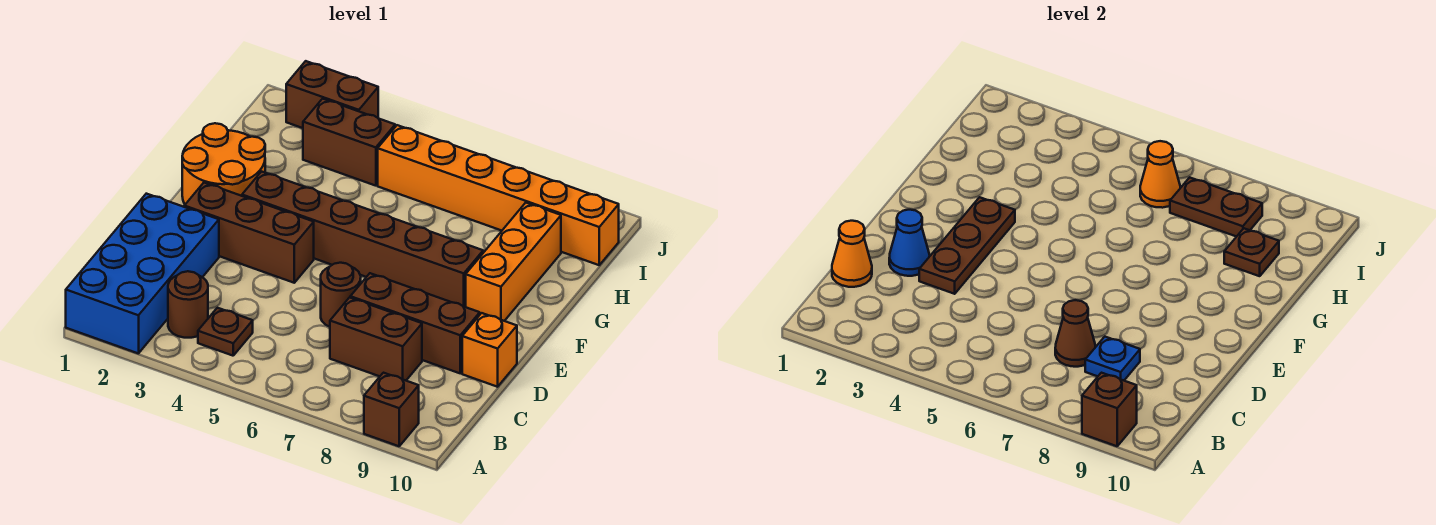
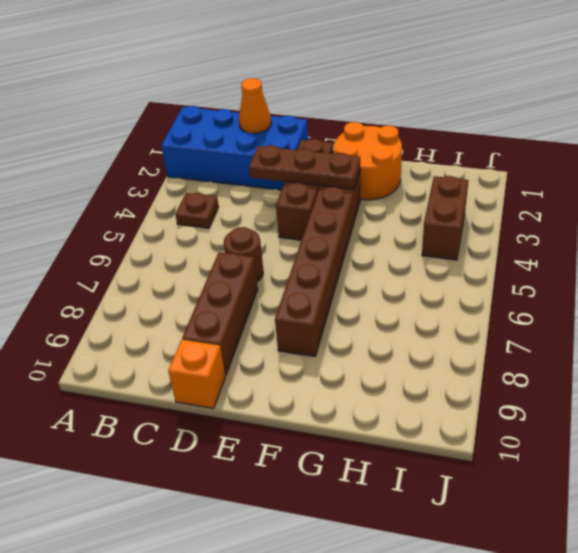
none -> brown brick A9 level 1
none -> brown round brick B3 level 1
none -> brown brick C7:C8 level 1

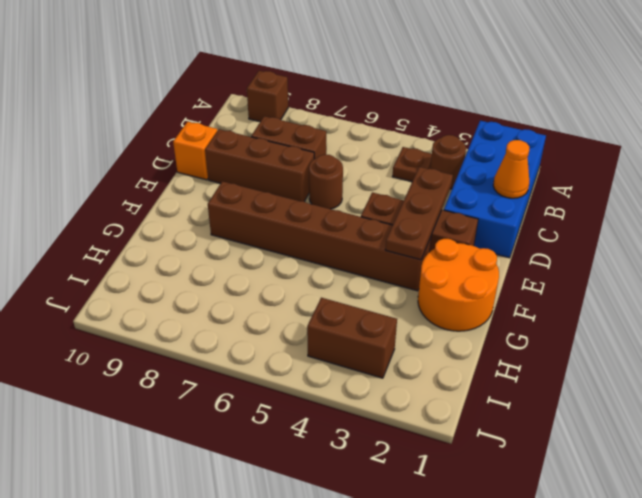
none -> orange brick F9:H9 level 1
none -> orange brick I5:I10 level 1
none -> brown brick J2:J3 level 1

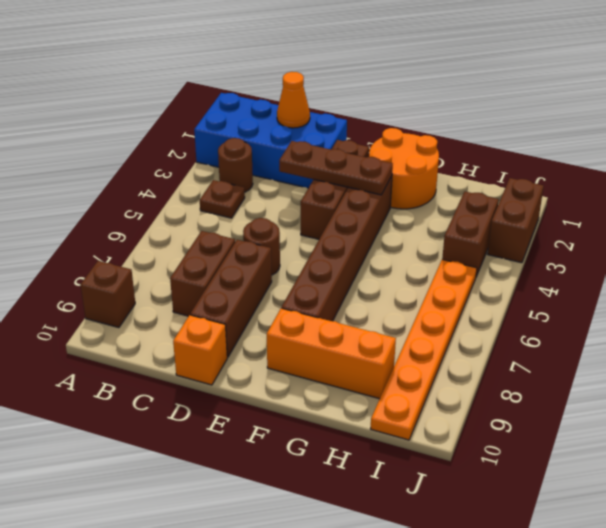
orange plate I5:I10 level 1 -> orange brick I5:I10 level 1
none -> brown brick A9 level 2
none -> brown cone C7 level 2
none -> blue plate C8 level 2

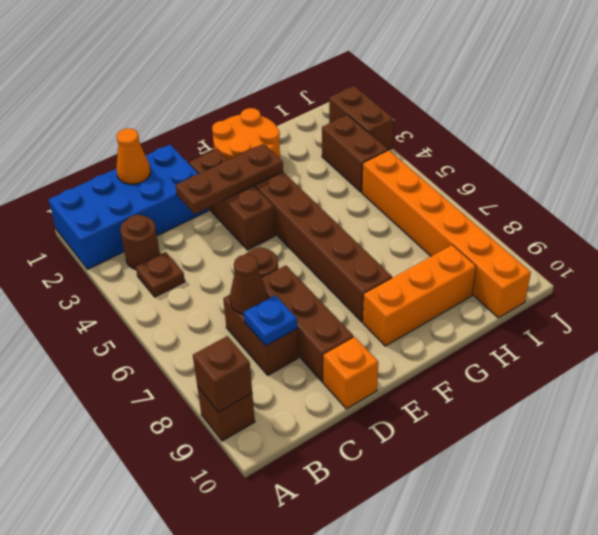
none -> blue cone D2 level 2
none -> brown plate H9 level 2
none -> orange cone I6 level 2

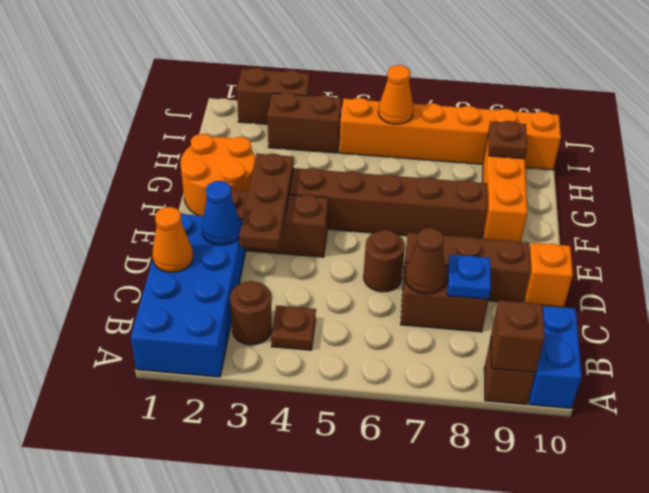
blue brick A10:B10 level 1 -> none
none -> brown plate I7:I8 level 2

